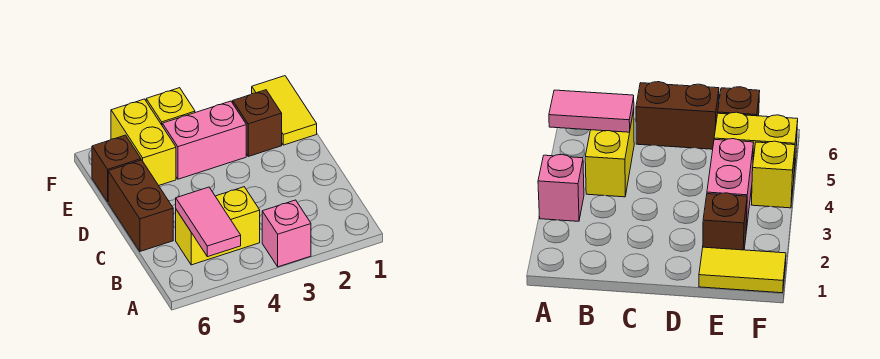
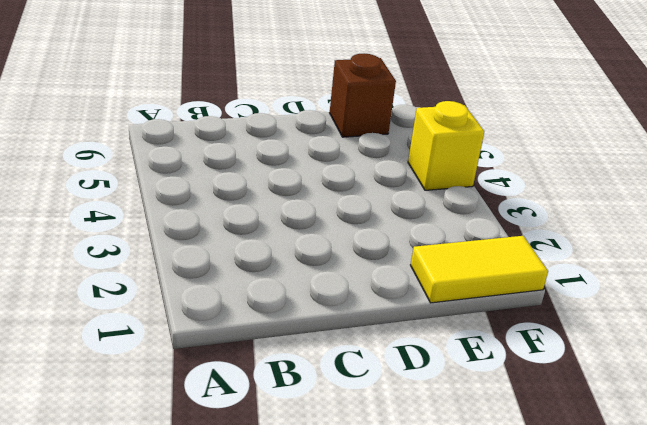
none -> pink brick A3 level 1
none -> yellow brick B4:B5 level 1

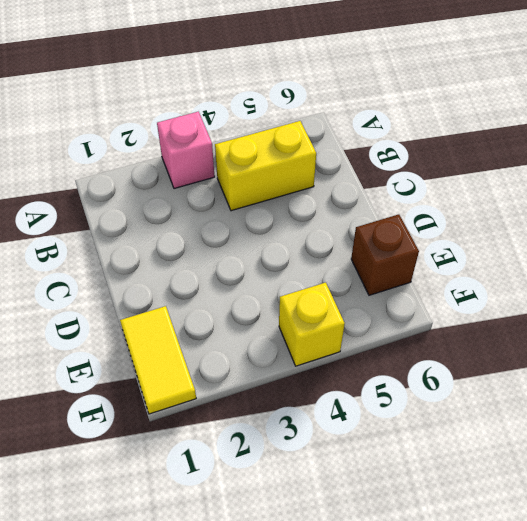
none -> brown brick C6:D6 level 1
none -> brown brick E2 level 1

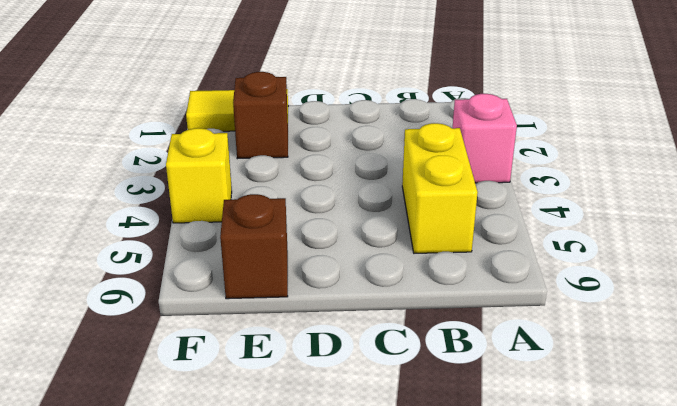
none -> brown brick C6:D6 level 1
none -> pink brick E3:E4 level 1

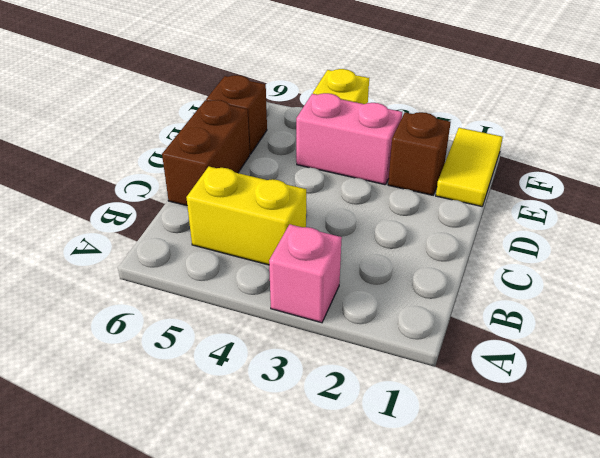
none -> yellow brick E5:F5 level 1
none -> pink tile A5:B5 level 2

